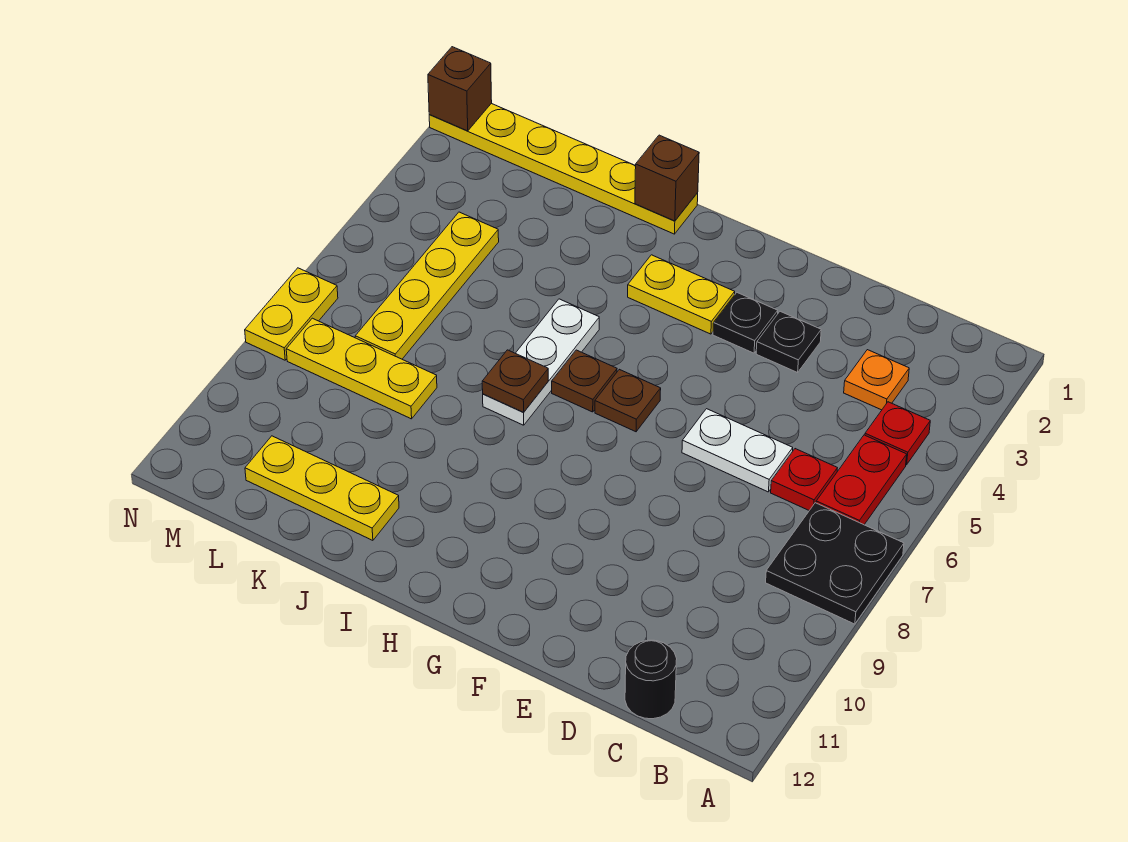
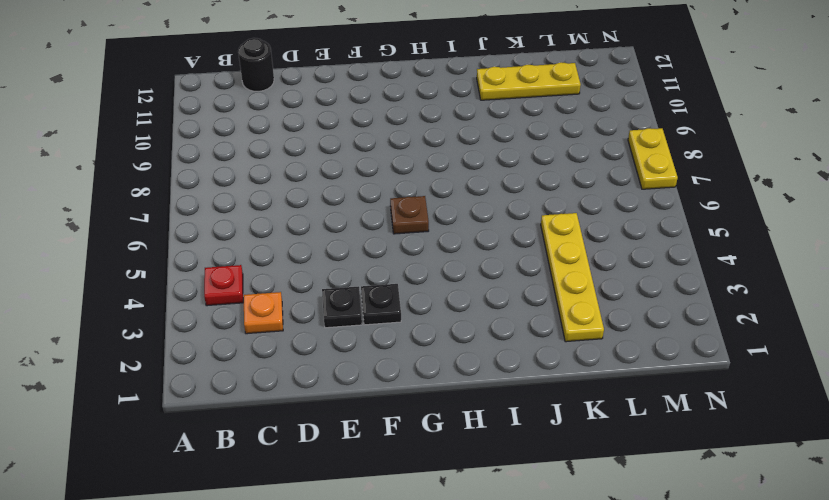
yellow plate K2:K5 level 1 -> yellow plate L4:L7 level 1
none -> black plate A7:B8 level 1
none -> red plate B5:B6 level 1
none -> red plate C6 level 1

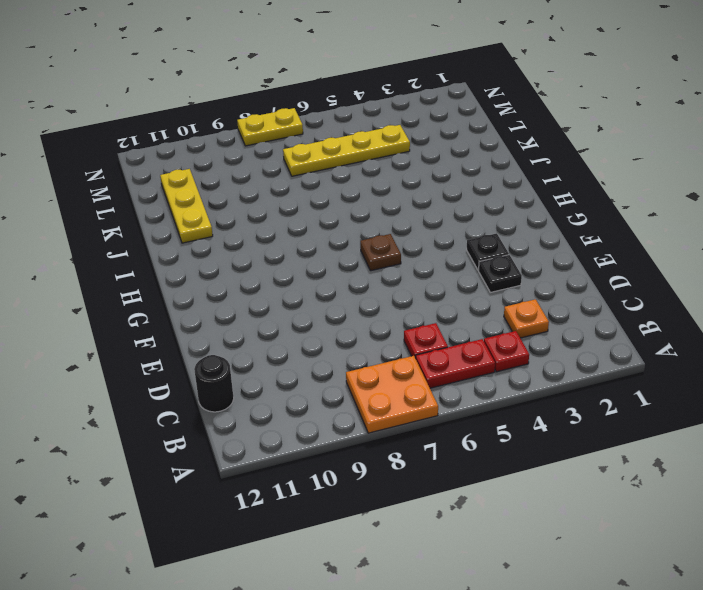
orange plate A7:B8 level 1 -> black plate A7:B8 level 1
none -> white plate D6:E6 level 1
none -> yellow plate G3:H3 level 1
none -> brown plate H6 level 1

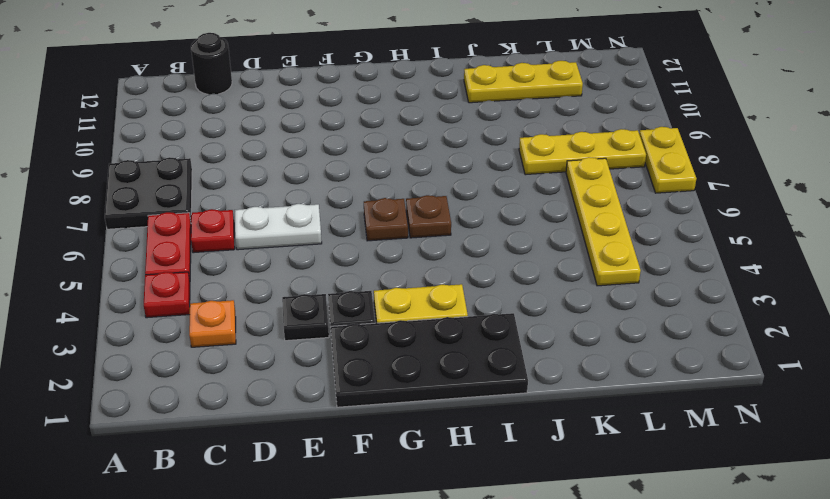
black plate F1:I2 level 1 -> yellow plate I1:N1 level 1
none -> white plate I5:I7 level 1
none -> brown brick I1 level 2
none -> brown plate I7 level 2

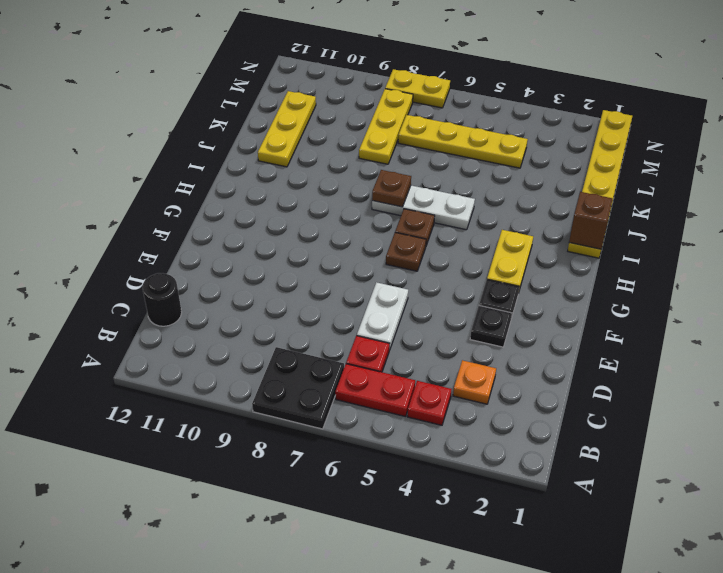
none -> brown brick N1 level 2

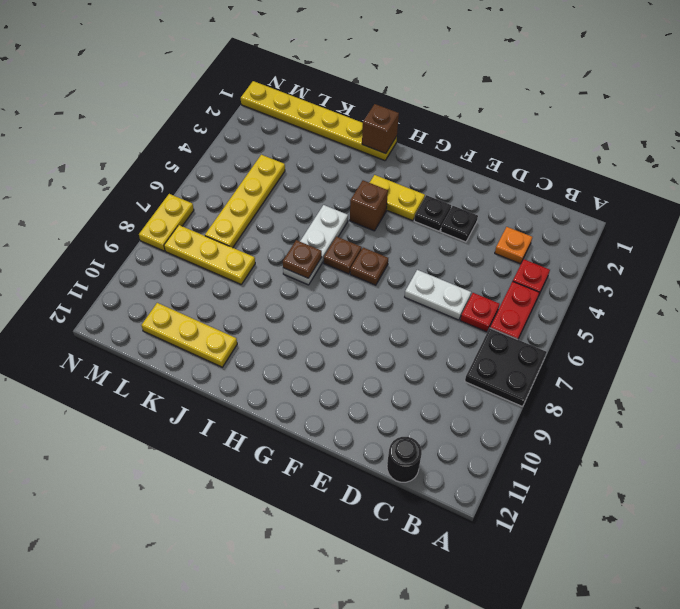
brown brick H4 level 1 -> brown brick N1 level 2

